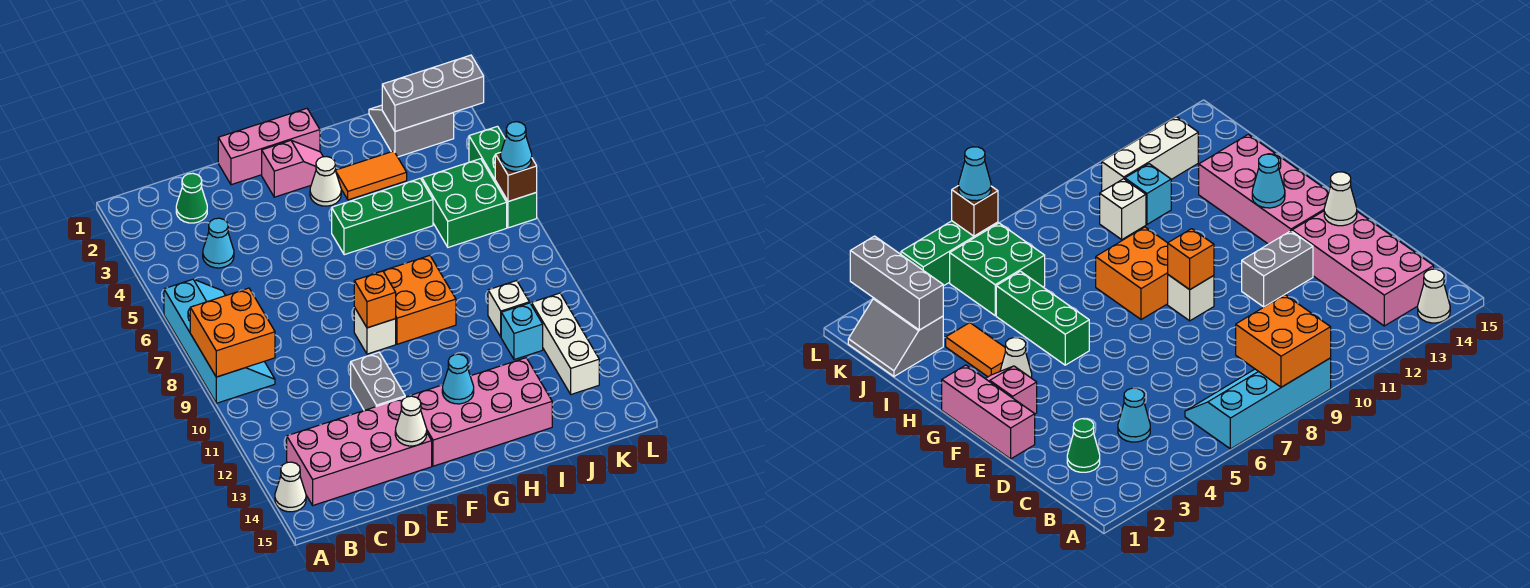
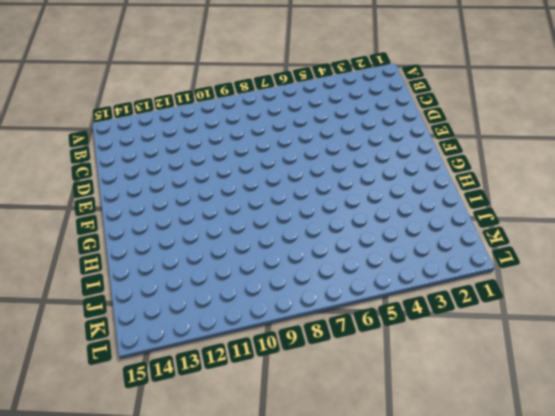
none -> cyan slope A6:B9 level 1 top A
none -> white cone A14 level 1
none -> pink brick B13:E14 level 1

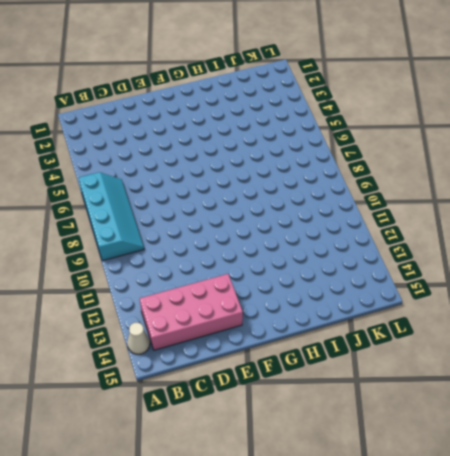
none -> green cone C2 level 1
none -> cyan cone C4 level 1
none -> pink brick E1:G1 level 1

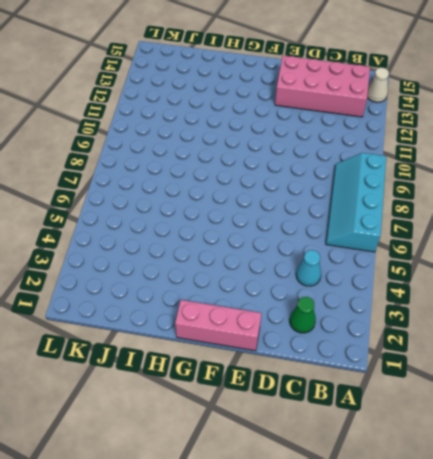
none -> grey brick E11:E12 level 1
none -> pink slope F2:G2 level 1 top F
none -> white brick F9 level 1

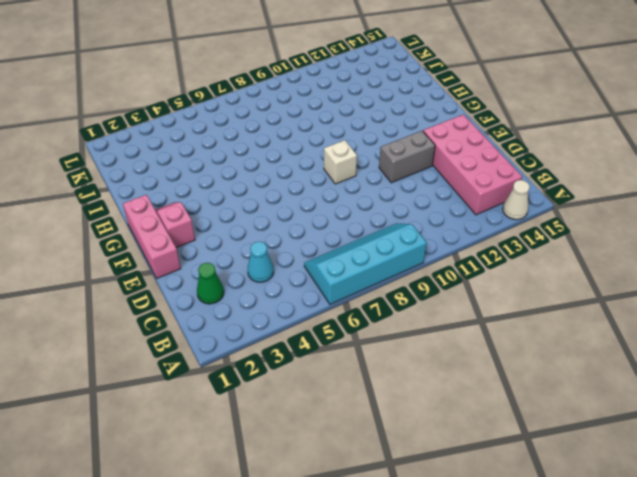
none -> pink brick F13:I14 level 1
none -> white cone G3 level 1
none -> green brick G5:I5 level 1

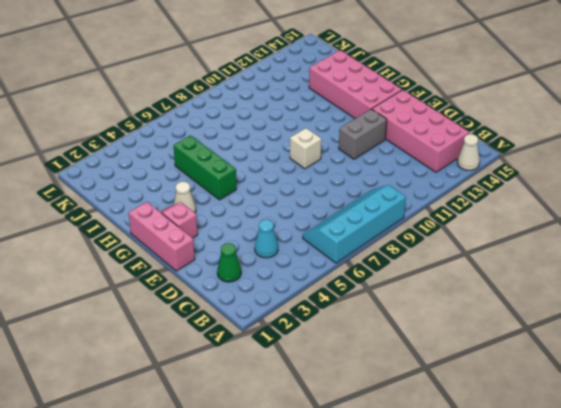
none -> orange brick G8:H9 level 1
none -> orange tile H3:I3 level 1
none -> grey slope J1:K2 level 1 top 2

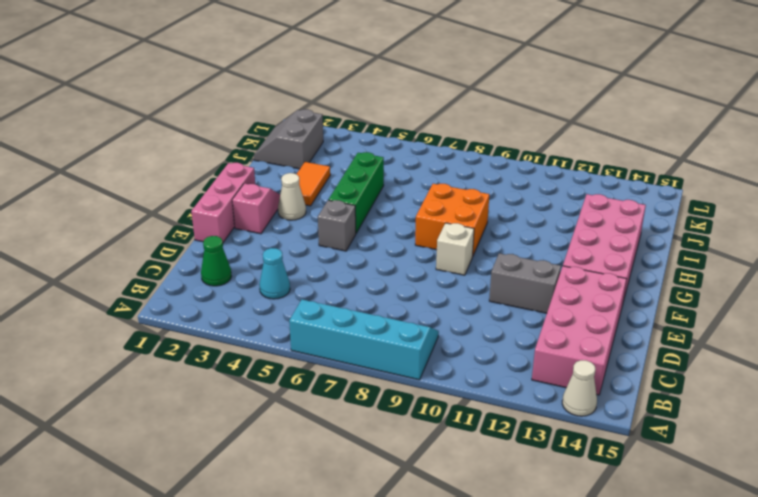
grey brick F5 level 1 -> none
none -> green brick J5:K6 level 1
none -> white brick J10 level 1
none -> cyan brick J11 level 1

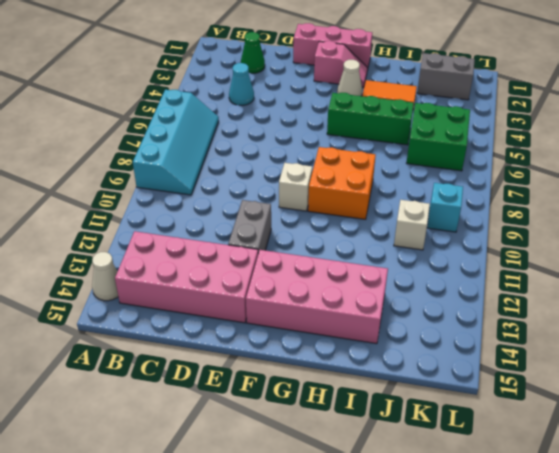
cyan brick K9 level 1 -> cyan brick J11 level 1
none -> white brick K11:K13 level 1
none -> green brick L4:L6 level 1
none -> orange brick A8:B9 level 2

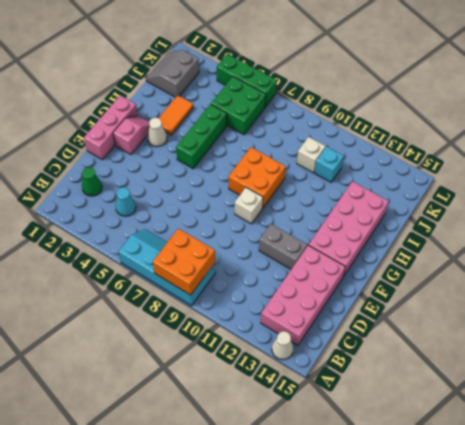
none -> white brick K11:K13 level 1
none -> white cone E14 level 2
none -> orange brick F9 level 2

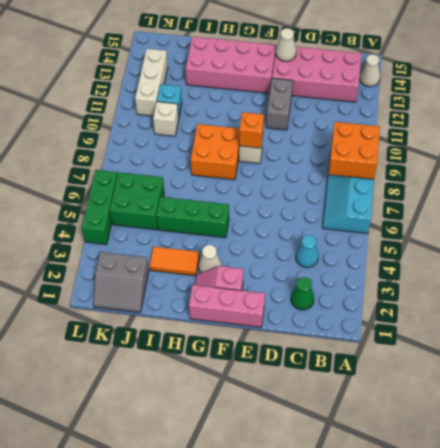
none -> cyan cone G13 level 2
none -> grey brick J2:L2 level 2
none -> brown brick L6 level 2

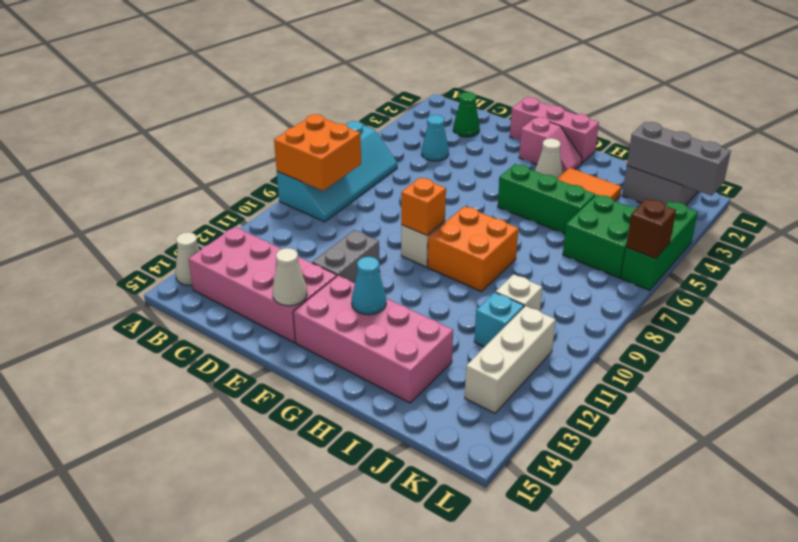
none -> cyan cone L6 level 3

